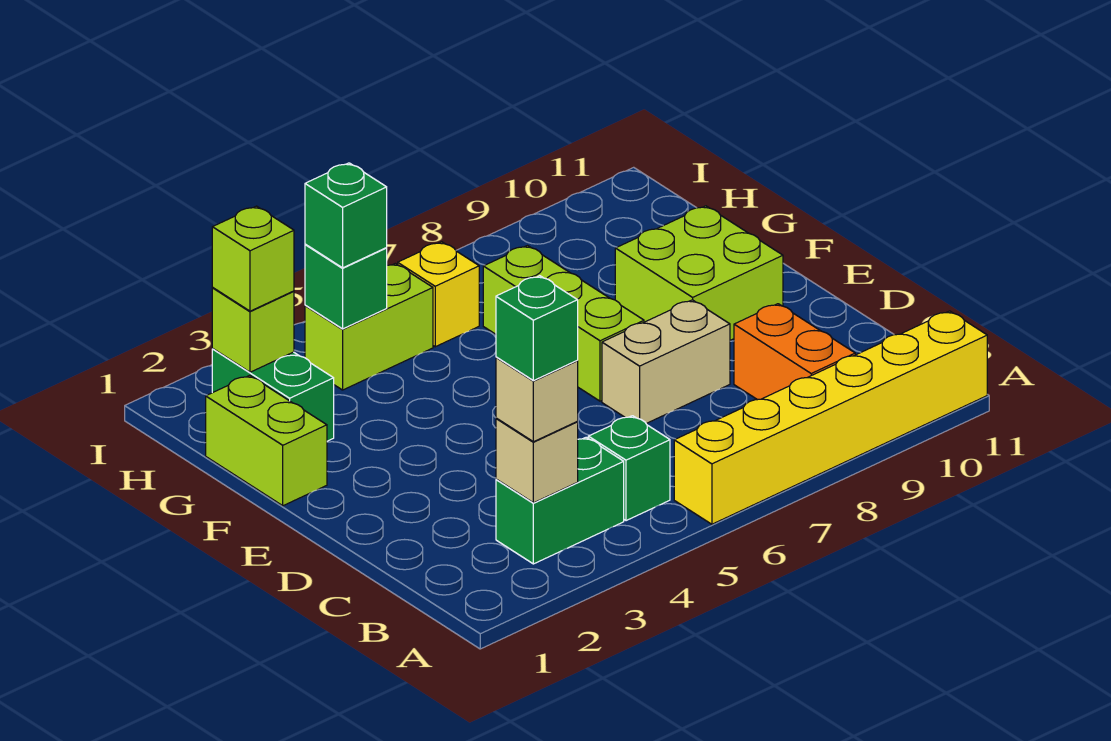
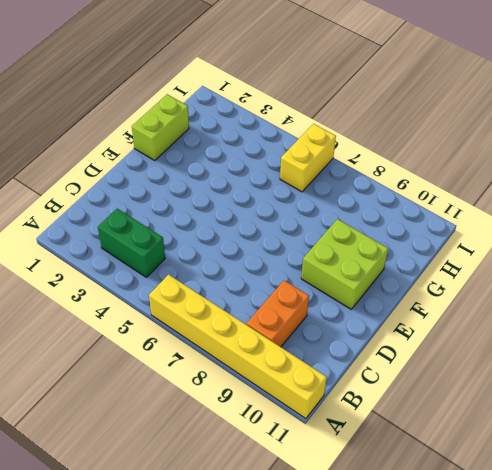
yellow brick H6:I6 level 1 -> yellow brick H6 level 1
none -> green brick B5 level 1
none -> tan brick D7:D8 level 1
none -> lime brick E7:G7 level 1

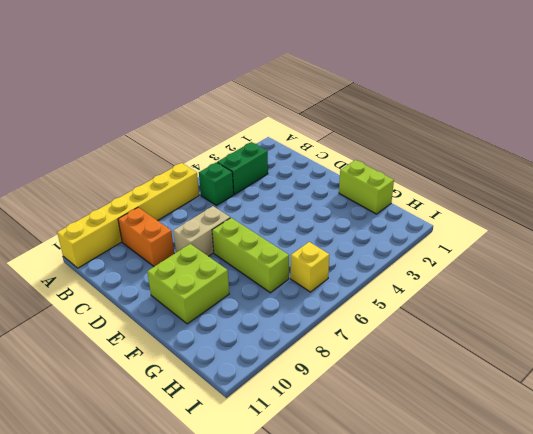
none -> green brick G2:H2 level 1
none -> lime brick H4:H5 level 1
none -> tan brick B3 level 2

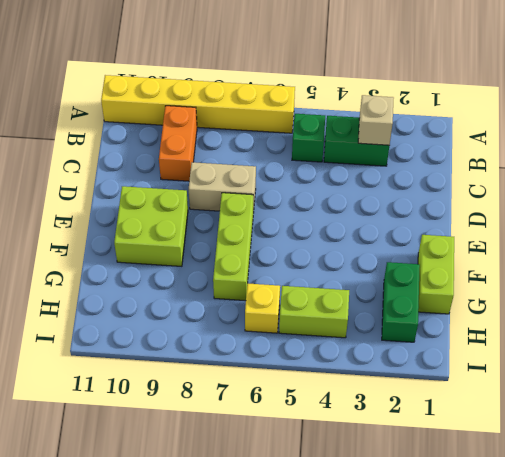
none -> lime brick H2 level 2
none -> green brick H4 level 2
none -> tan brick B3 level 3

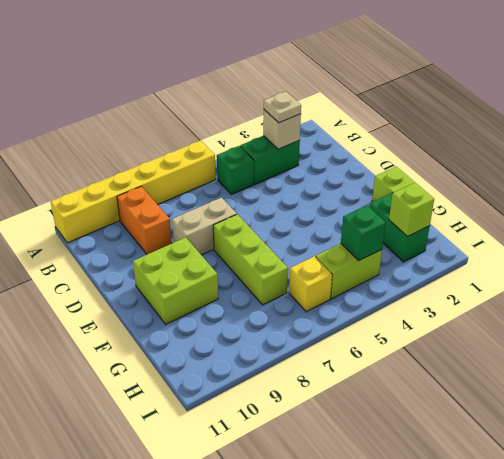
tan plate B3 level 3 -> tan brick B3 level 3
none -> lime brick H2 level 3
none -> green brick H4 level 3
none -> green brick B3 level 4

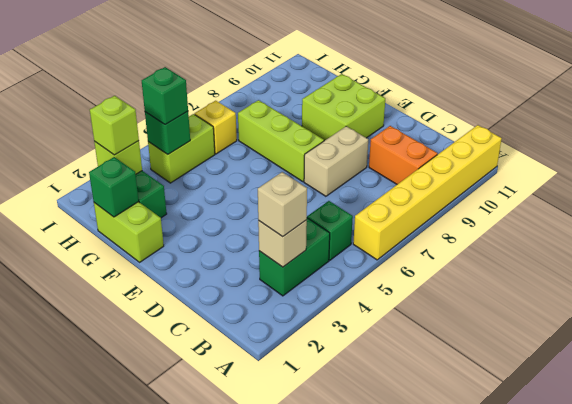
green brick G1 level 2 -> green brick B3 level 4

